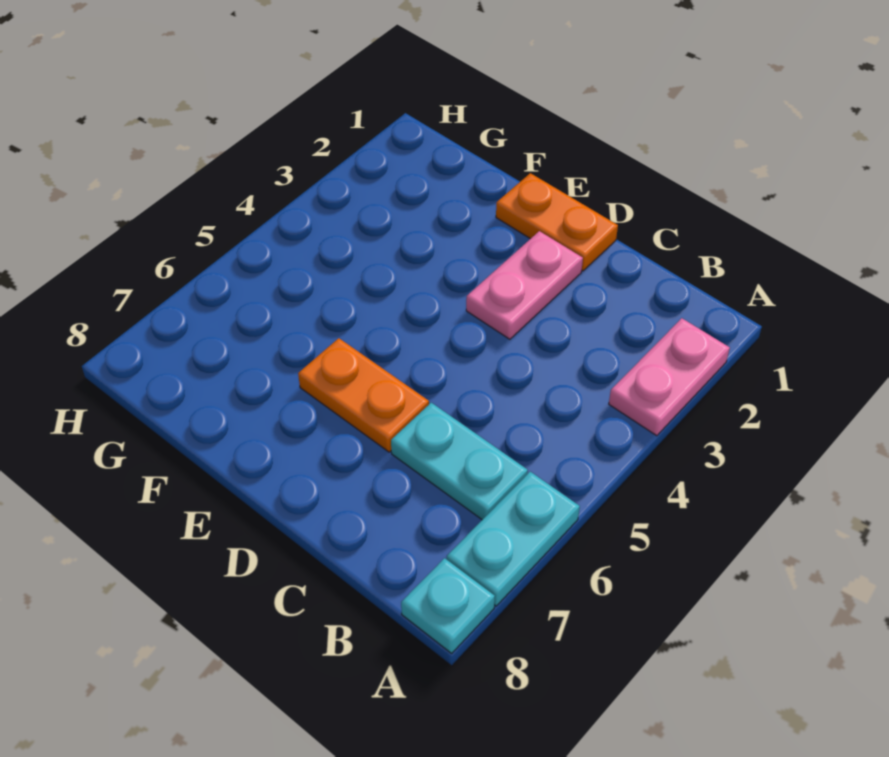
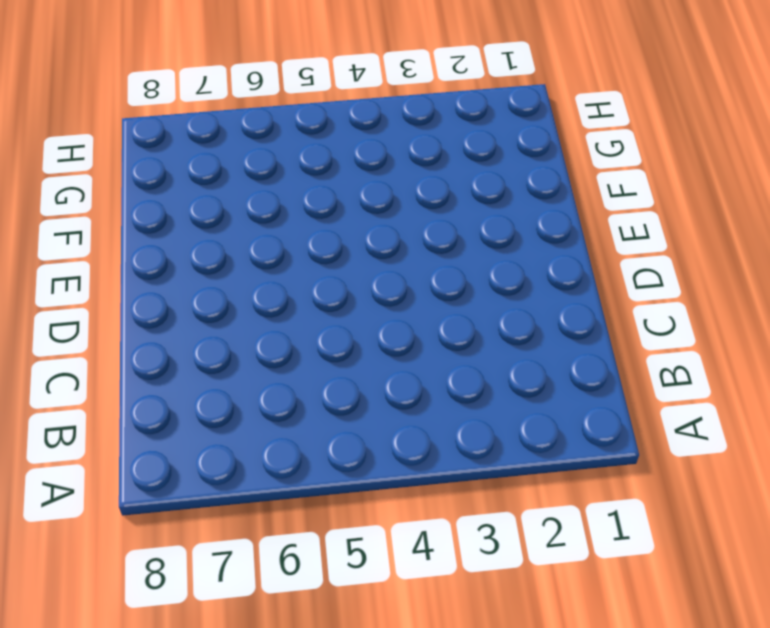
none -> pink plate A2:A3 level 1
none -> cyan plate A6:A7 level 1

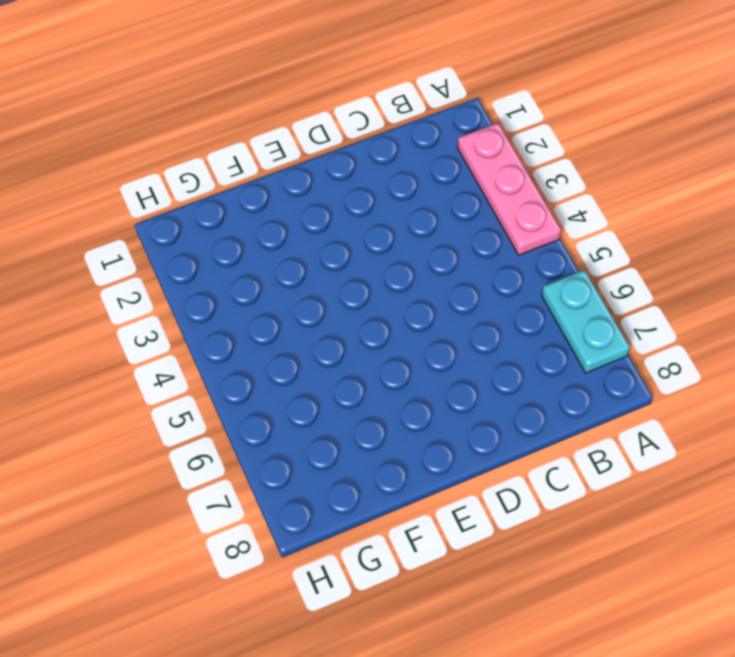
pink plate A2:A4 level 1 -> pink plate A2:A3 level 1
none -> cyan plate A8 level 1
none -> cyan plate B6:C6 level 1

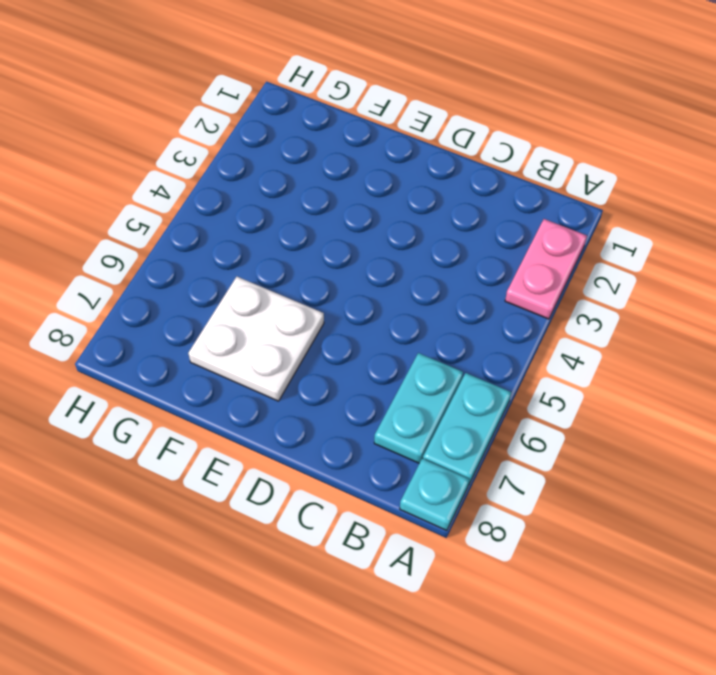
cyan plate B6:B7 level 1 -> cyan plate B6:C6 level 1
white plate E6:F7 level 1 -> orange plate D6:E6 level 1
none -> orange plate D1:E1 level 1
none -> pink plate D2:D3 level 1

